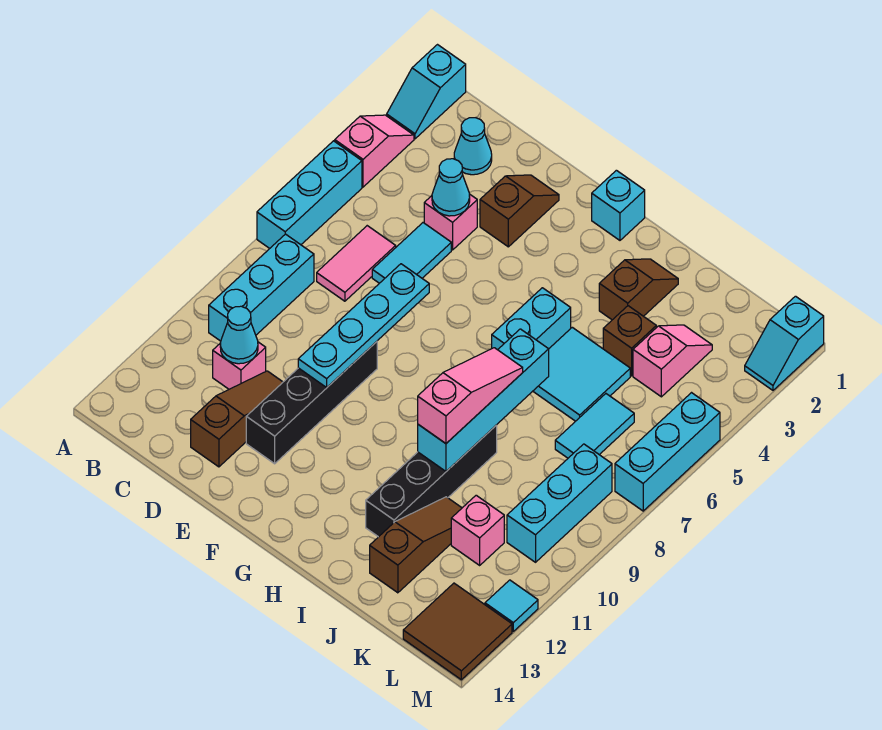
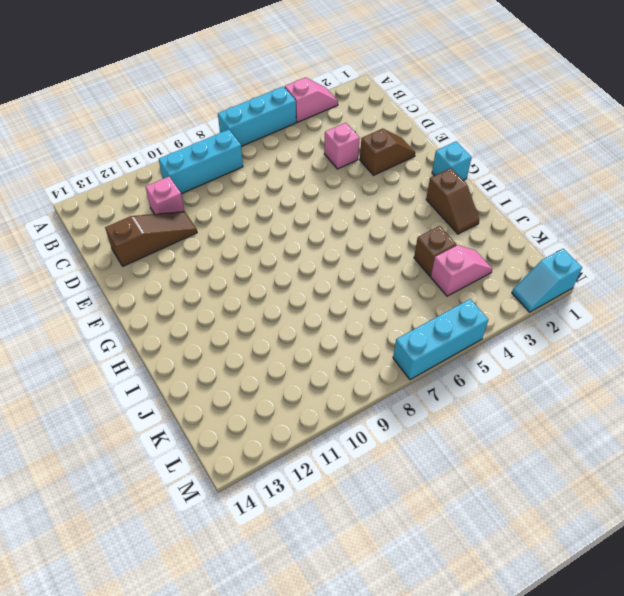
brown slope H2:I2 level 1 top H -> brown slope I2:I3 level 1 top 3
none -> cyan slope A1:A2 level 1 top 1
none -> cyan cone C2 level 1
none -> pink tile C6:C7 level 1
none -> cyan tile D5:D6 level 1

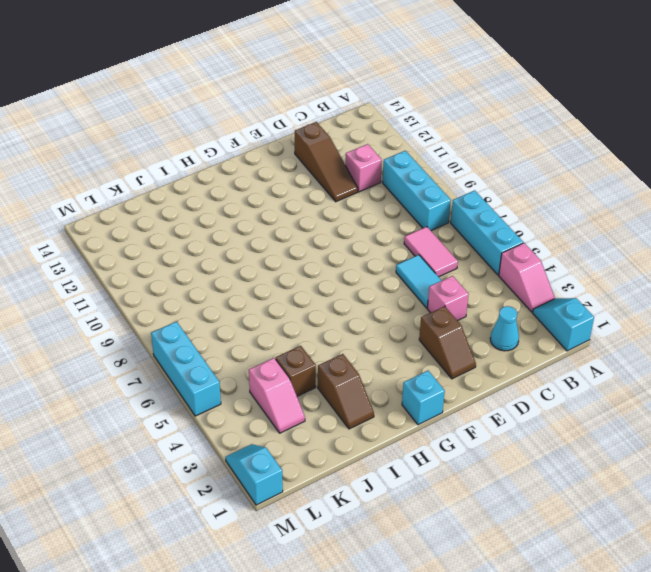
none -> black brick E9:E12 level 1
none -> cyan brick H5:H6 level 1
none -> cyan tile I5:J6 level 1
none -> black brick I9:I12 level 1

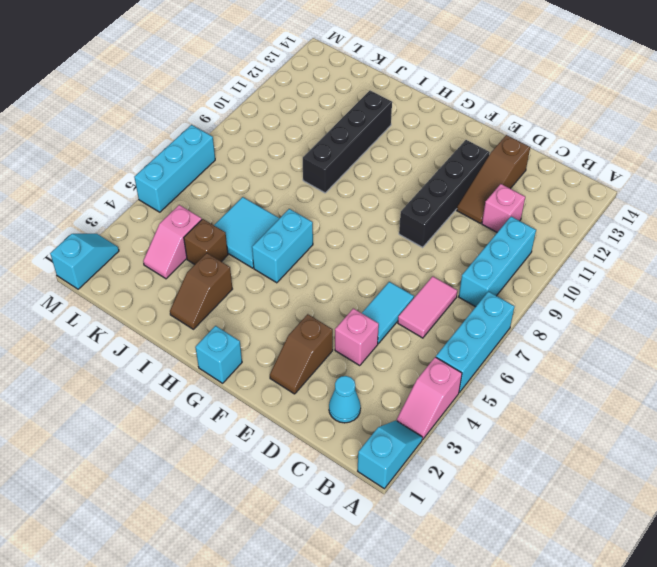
none -> brown slope J11:J13 level 1 top 13
none -> cyan tile K6:K7 level 1
none -> pink brick K11 level 1
none -> cyan brick L8:L10 level 1

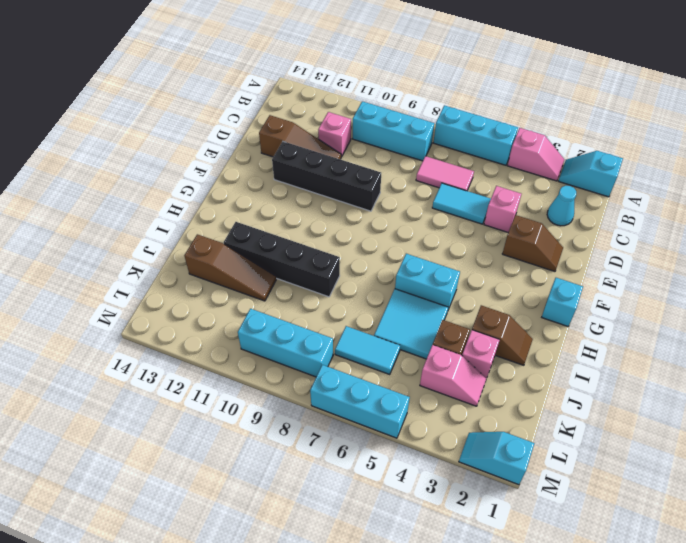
pink brick J3 level 1 -> pink brick K11 level 1
none -> brown tile L13:M14 level 1
none -> cyan tile M12 level 1
none -> cyan cone C11 level 2
none -> cyan cone D4 level 2

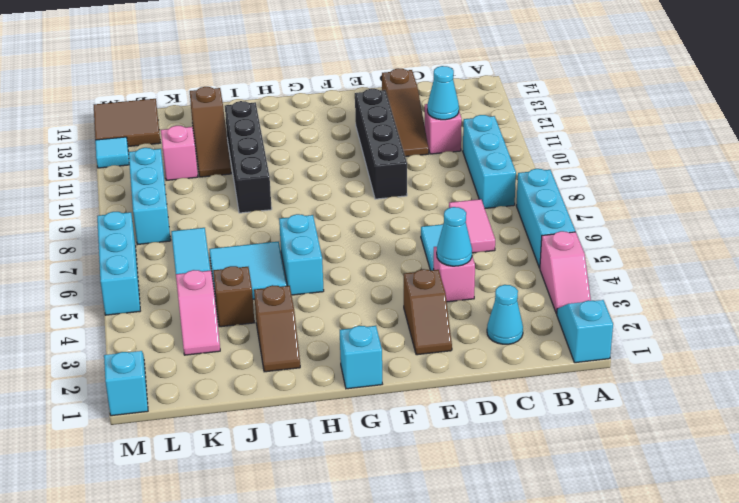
none -> cyan plate E7:E10 level 2
none -> cyan brick I7:I10 level 2
none -> pink slope I8:I10 level 3 top 10

